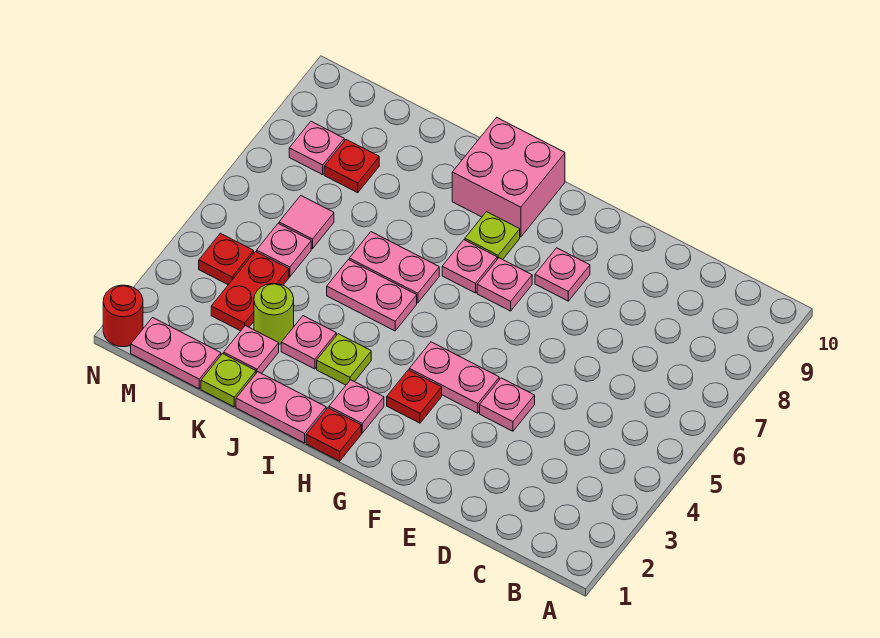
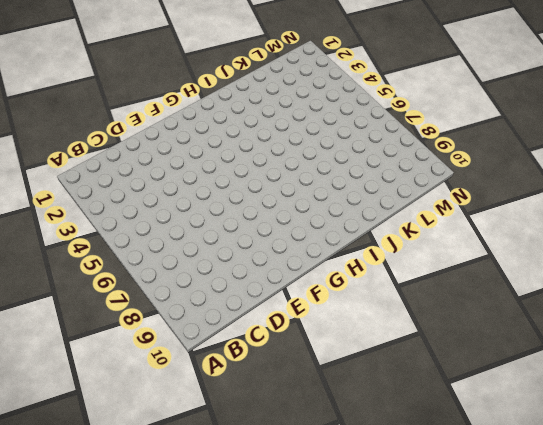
none -> pink plate E4 level 1
none -> pink plate F4:G4 level 1
none -> pink plate F8 level 1

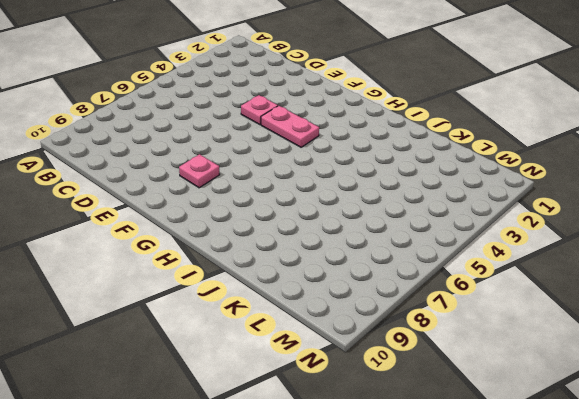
none -> red plate G3 level 1
none -> pink plate G7 level 1
none -> red plate H1 level 1

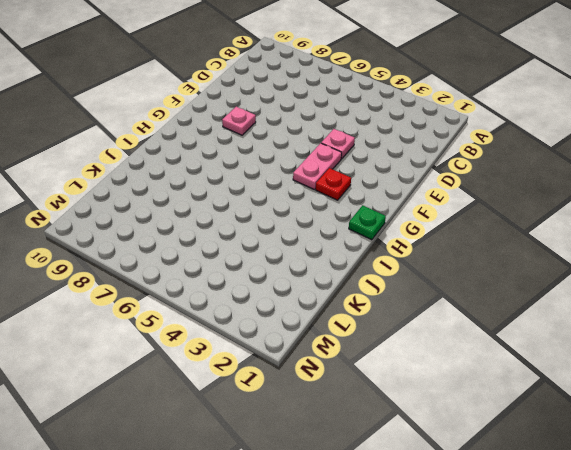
green plate H1 level 1 -> red plate H1 level 1
none -> pink plate G7 level 1
none -> pink plate H2 level 1
none -> pink plate H7 level 1

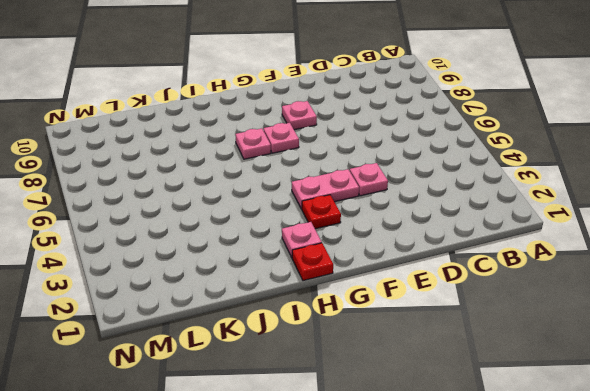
none -> lime plate H8 level 1
none -> pink brick H9:I10 level 1
none -> pink plate I1:J1 level 1

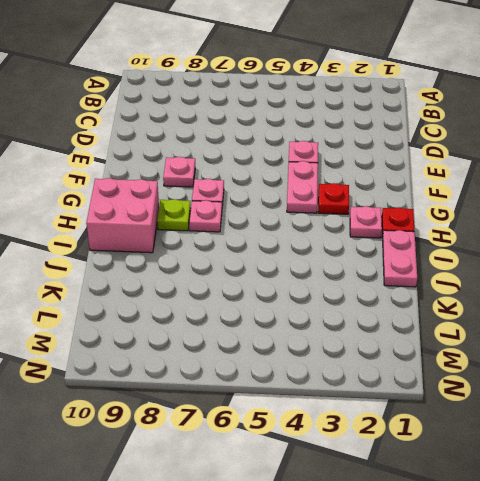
none -> lime plate I3 level 1
none -> pink plate I5:J5 level 1
none -> pink plate I6:J6 level 1

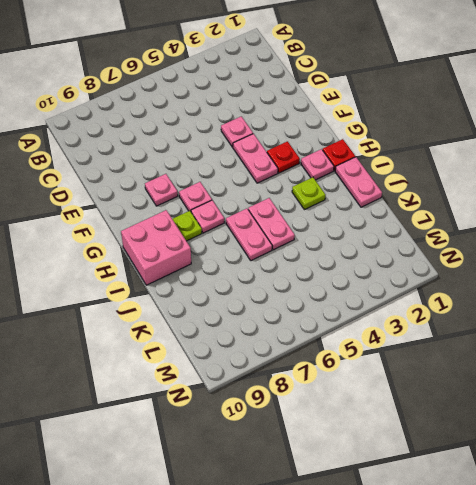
none -> pink plate J3 level 1
none -> lime plate K1 level 1
none -> pink plate K2 level 1

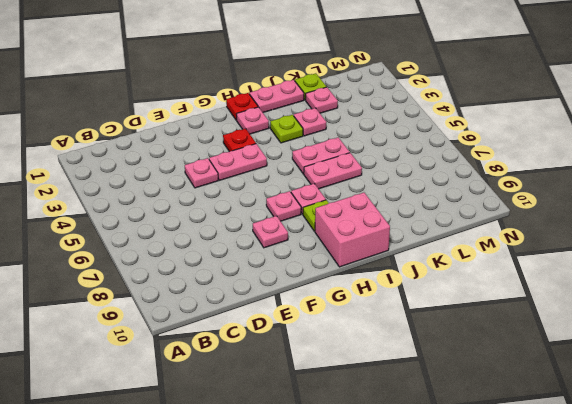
none -> lime round brick K3 level 1
none -> pink plate L1:M1 level 1
none -> red plate L3:L4 level 1

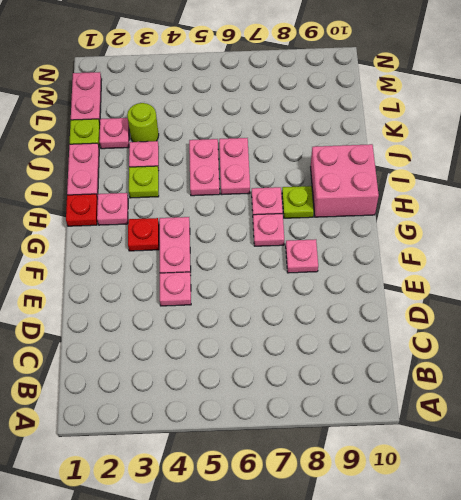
none -> red plate L3:L4 level 1
none -> pink plate L5 level 1
none -> pink tile L6 level 1

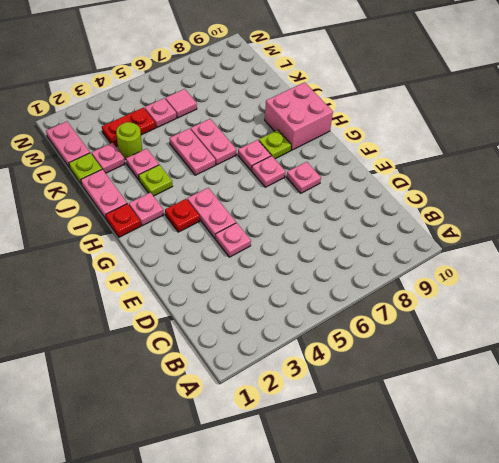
none -> red plate L8 level 1
none -> red plate M4 level 1
none -> pink plate M8 level 1

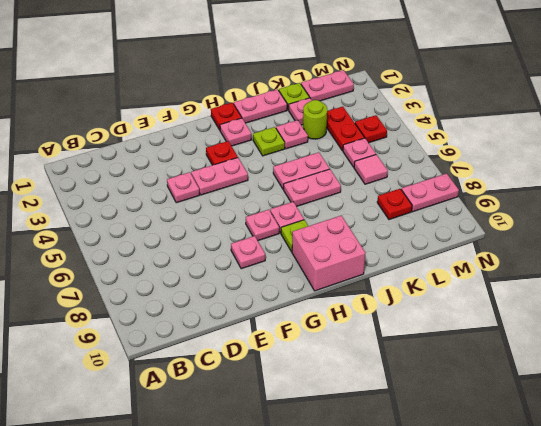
pink plate M8:N8 level 1 -> pink plate M8 level 1
none -> red round brick N1 level 1

